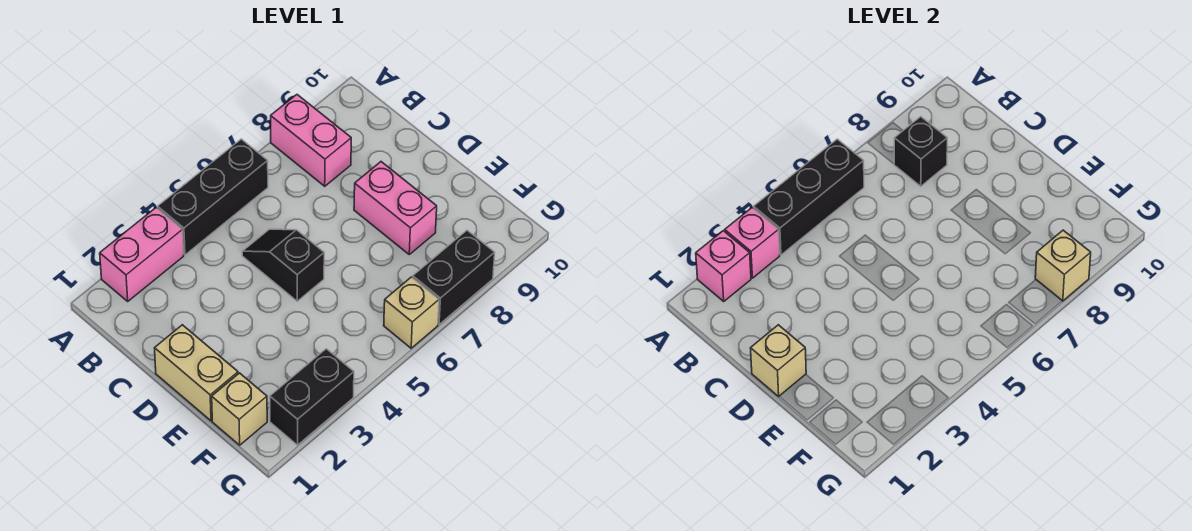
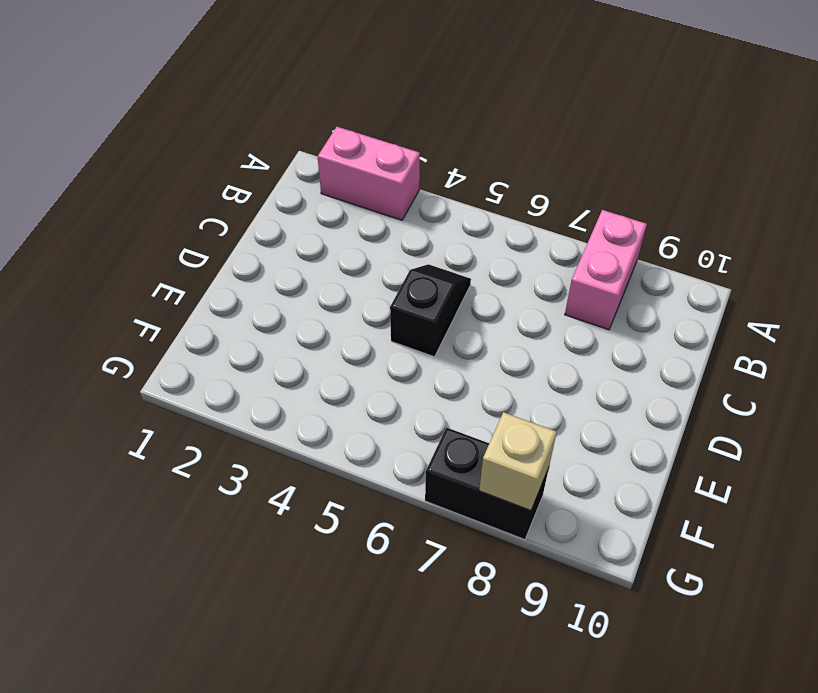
none -> black brick A4:A6 level 1
none -> tan brick D1:E1 level 1
none -> pink brick D8:E8 level 1

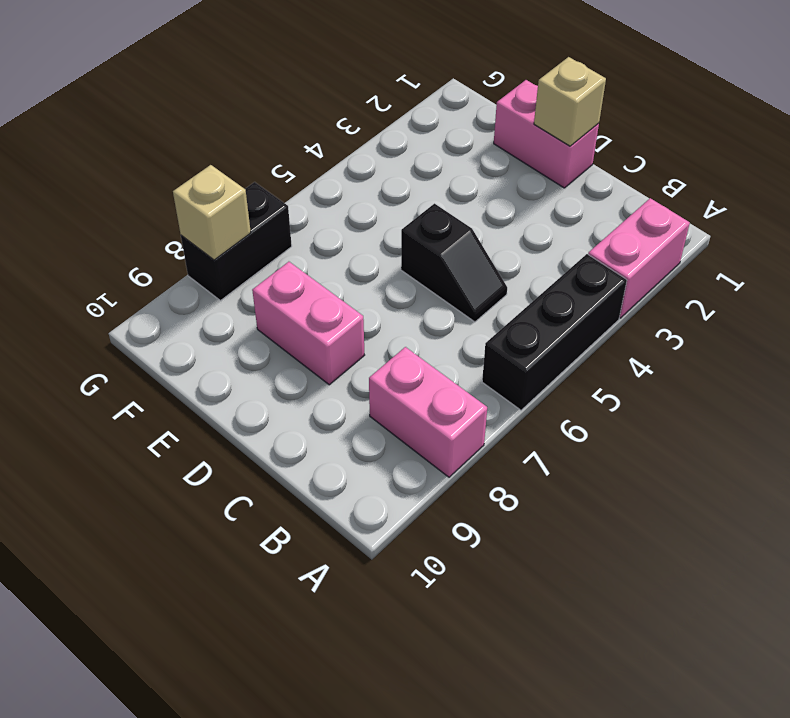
pink brick D1:E1 level 1 -> tan brick D1:E1 level 1
none -> tan brick F1 level 1
none -> black brick G2:G3 level 1
none -> tan brick G6 level 1

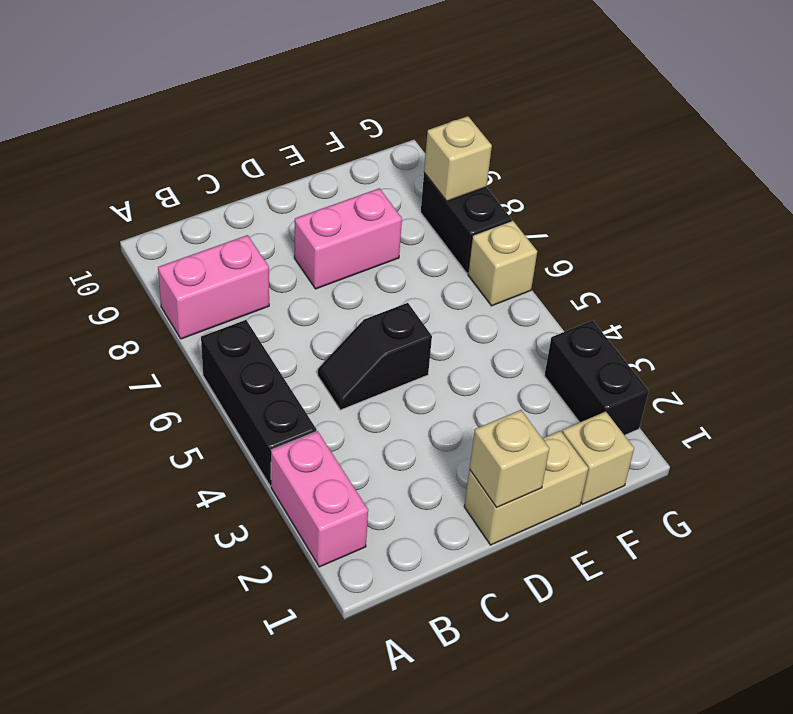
none -> pink brick A2 level 2
none -> pink brick A3 level 2
none -> black brick A4:A6 level 2

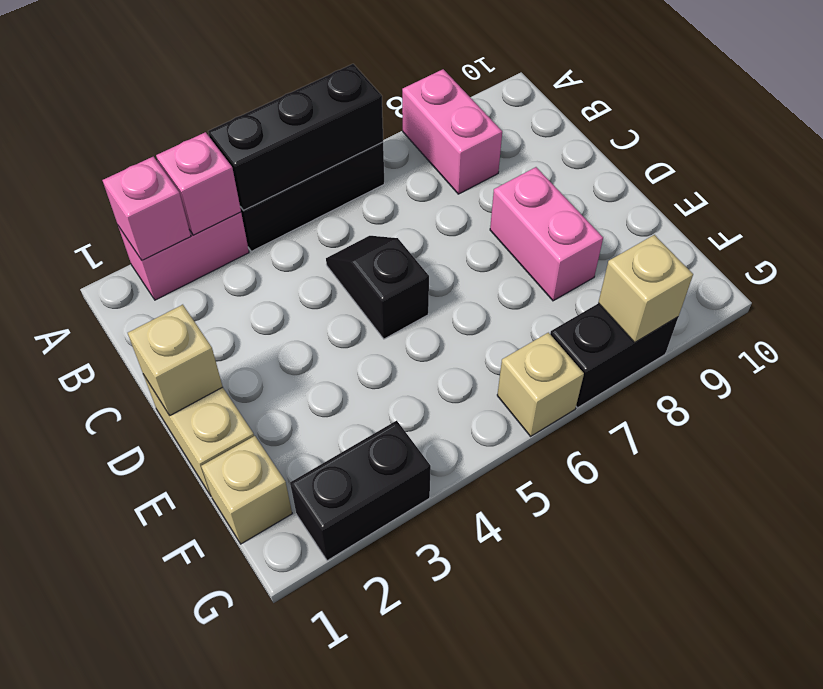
none -> black brick B8 level 2

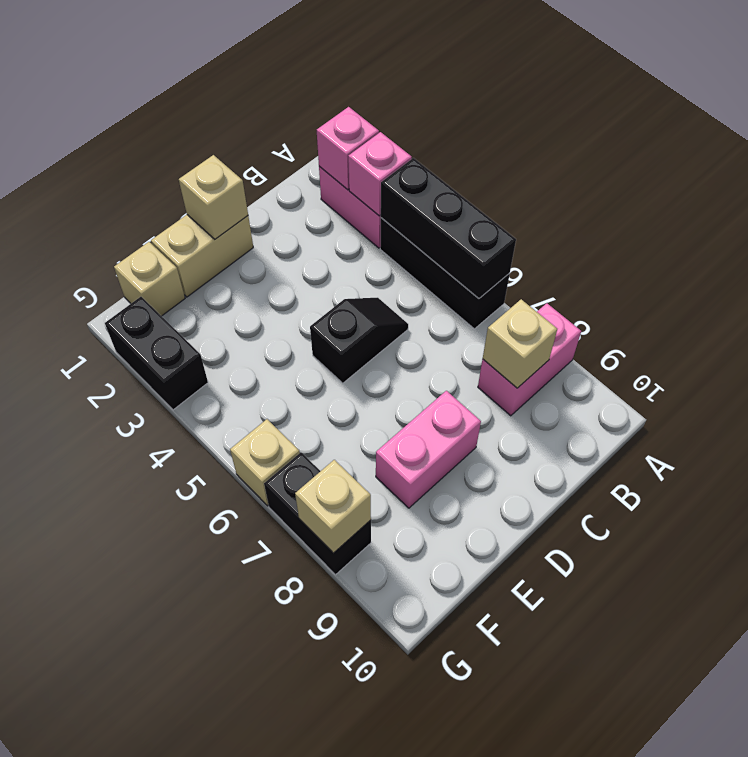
tan brick B8 level 2 -> black brick B8 level 2

